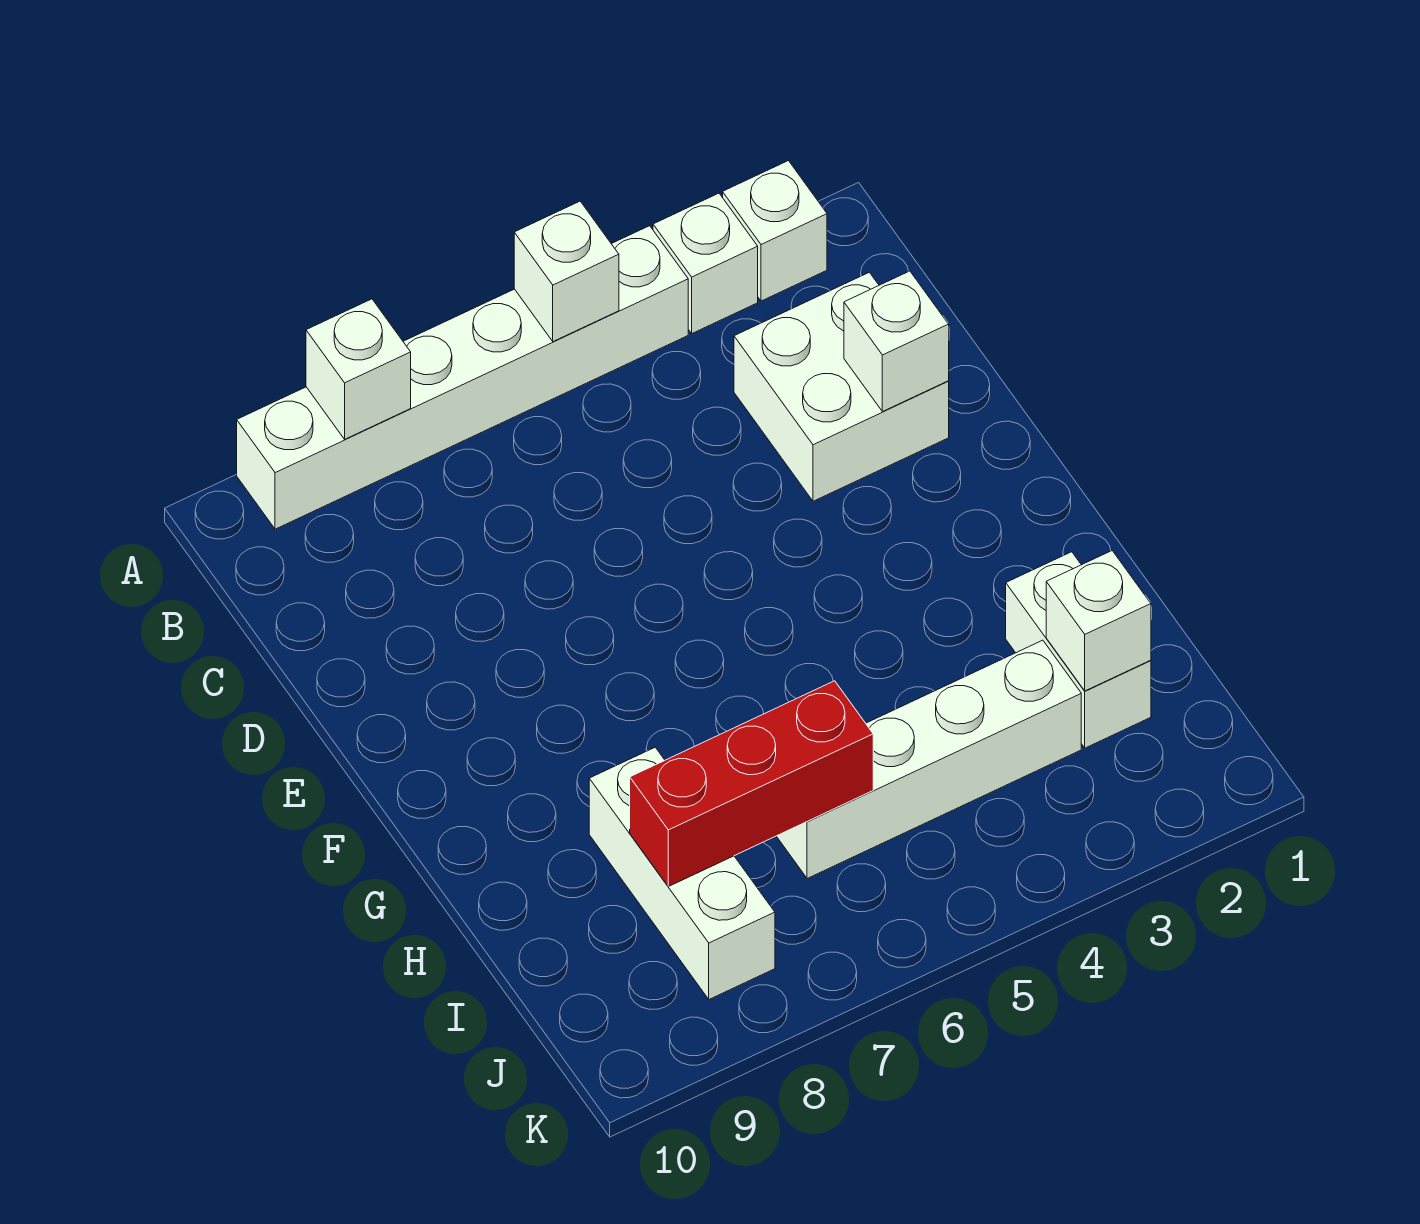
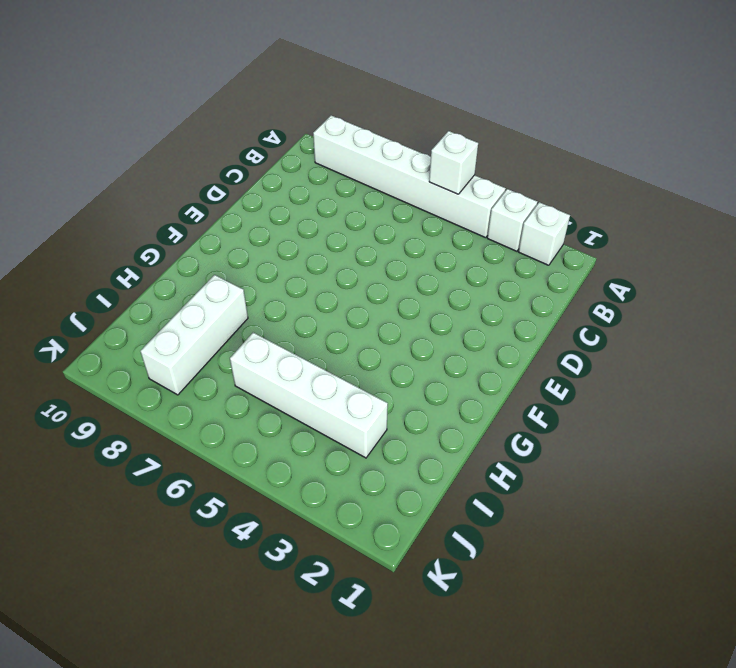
none -> white brick C2:D3 level 1
none -> white brick H2:I2 level 1
none -> white brick A8 level 2

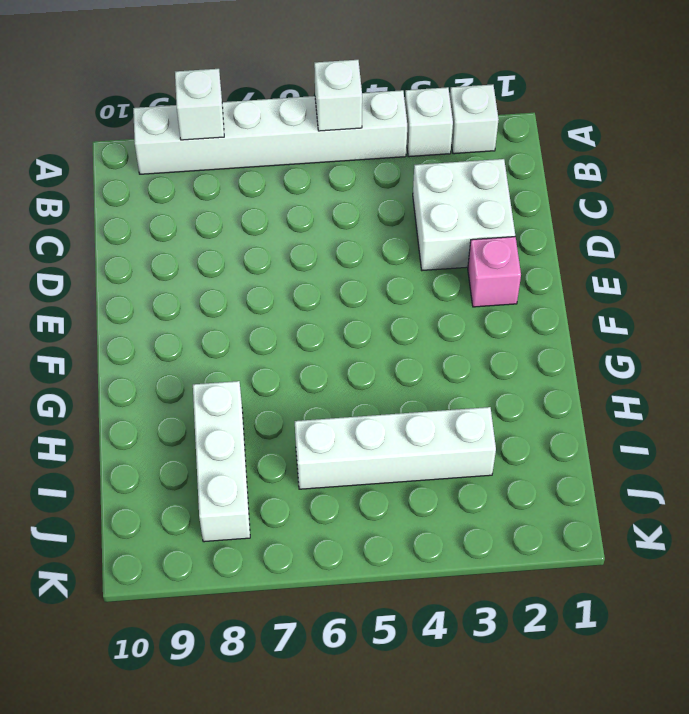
pink brick E2 level 1 -> none
none -> white brick H2:I2 level 1
none -> white brick D2 level 2
none -> white brick I2 level 2

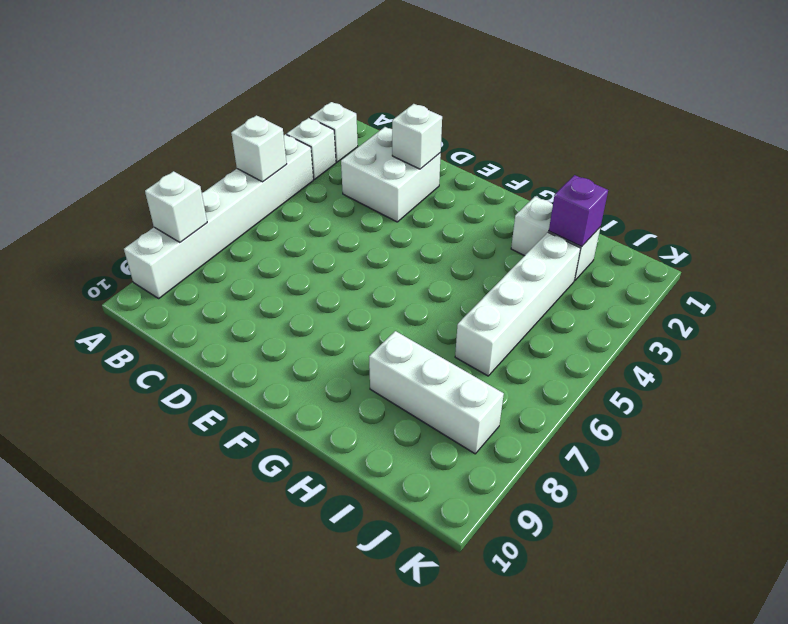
purple brick I2 level 2 -> white brick I2 level 2
none -> red brick I6:I8 level 2

